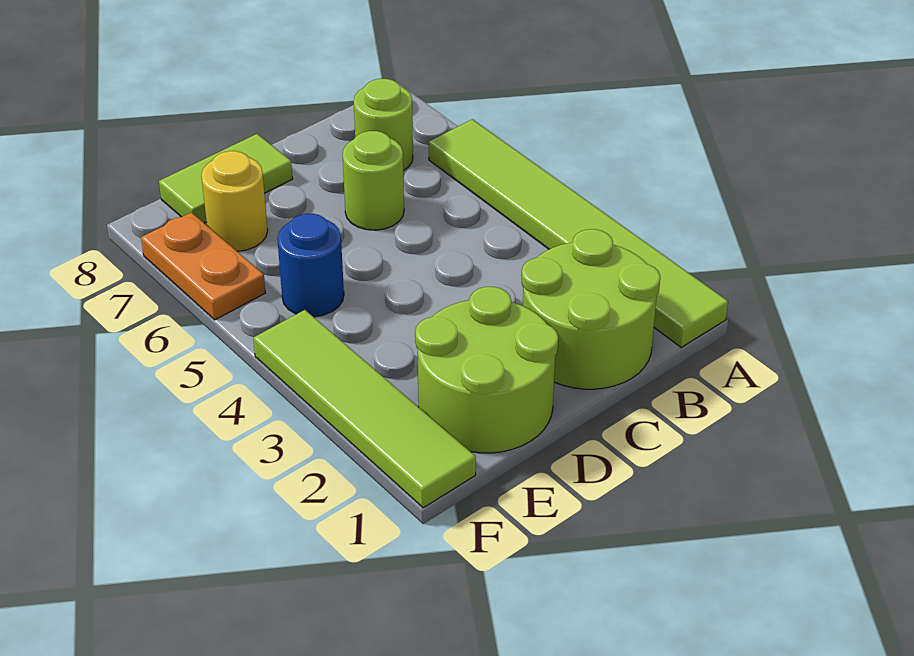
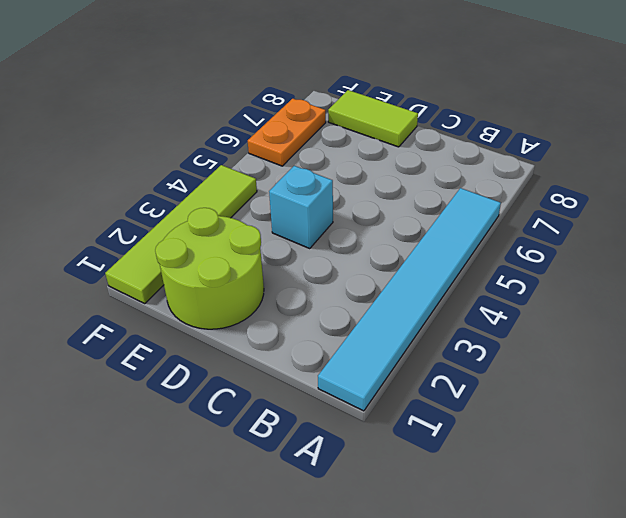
cyan tile A1:A6 level 1 -> lime tile A1:A6 level 1
cyan brick D4 level 1 -> none
none -> lime round brick B1:C2 level 1
none -> lime round brick B7 level 1

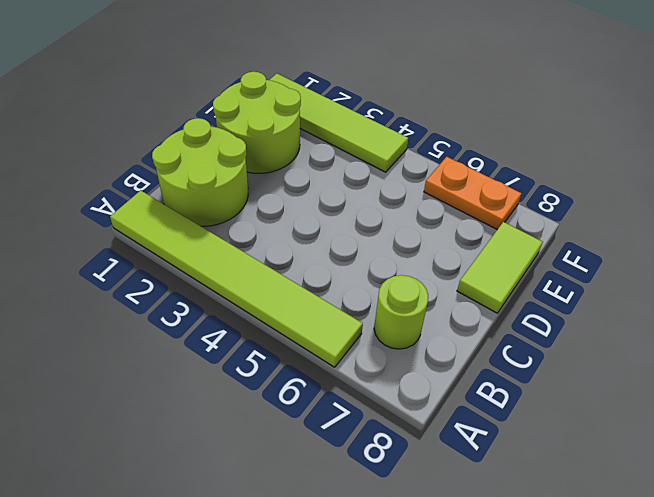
none -> lime round brick C6 level 1
none -> blue round brick E5 level 1

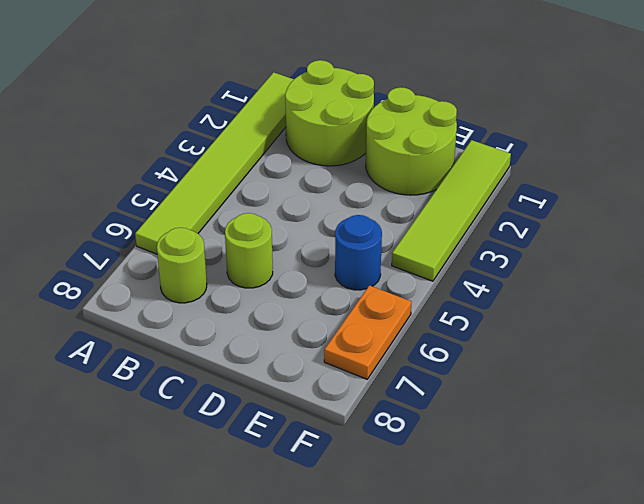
none -> lime tile D8:E8 level 1
none -> yellow round brick E7 level 1

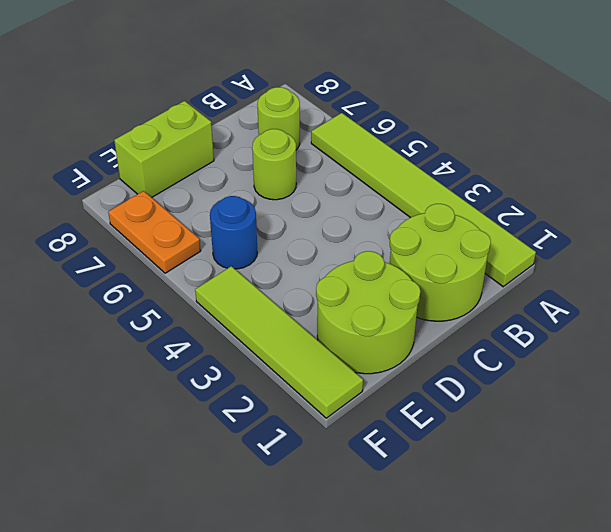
lime brick D8:E8 level 1 -> lime tile D8:E8 level 1
none -> yellow round brick E7 level 1

